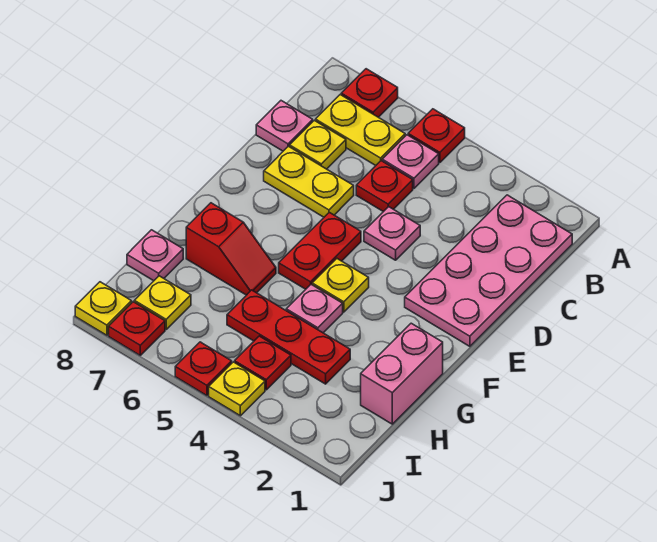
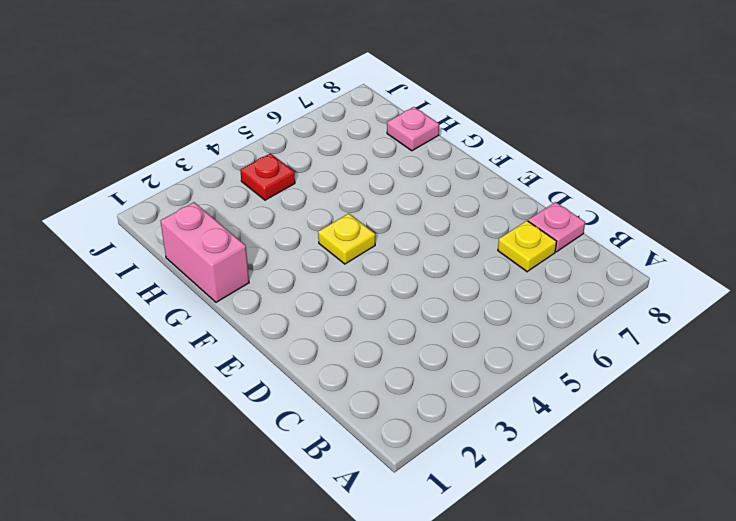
none -> red plate A5 level 1
none -> red plate A7 level 1
none -> pink plate B1:E2 level 1

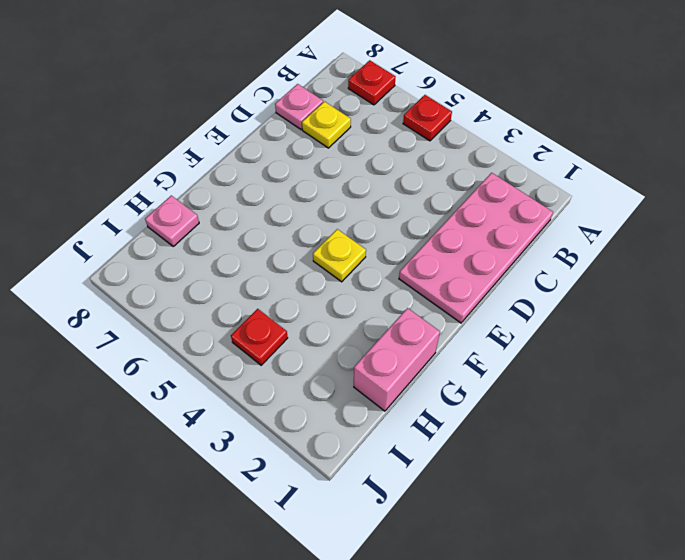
none -> pink plate B5 level 1
none -> yellow plate B6:B7 level 1
none -> red plate C5 level 1

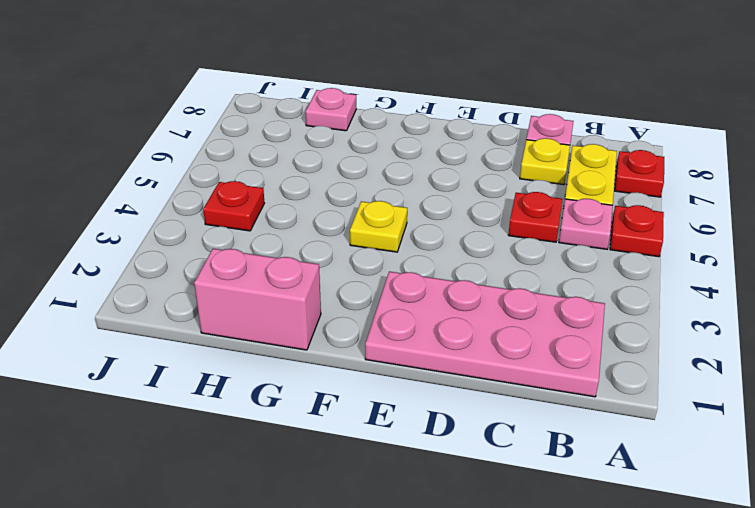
none -> pink plate D4 level 1
none -> yellow plate D6:D7 level 1
none -> red plate E5:F5 level 1

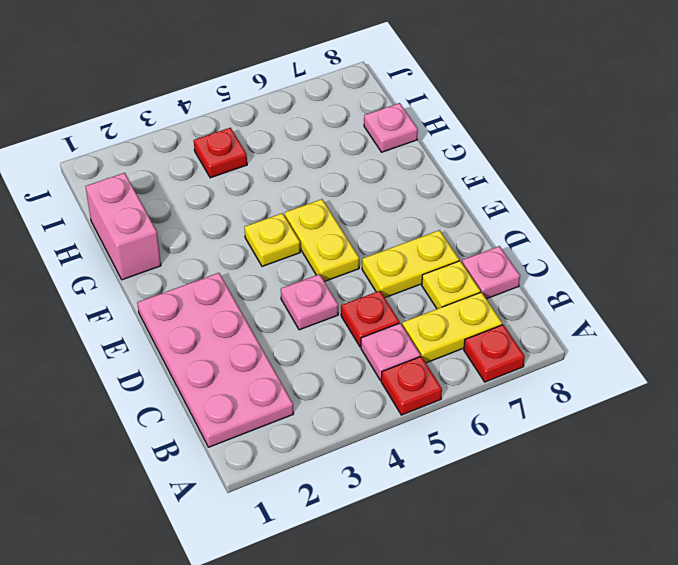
yellow plate E5:F5 level 1 -> red plate E5:F5 level 1
none -> pink plate G4 level 1
none -> red slope G6:G7 level 1 top 7
none -> red plate H3:H5 level 1

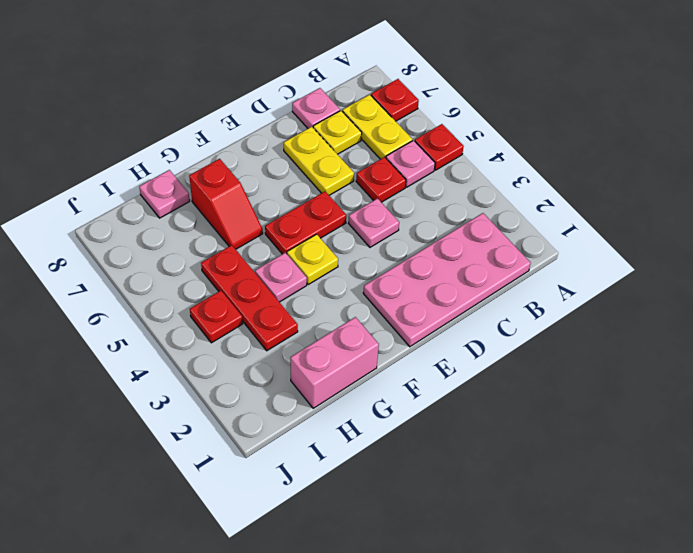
none -> yellow plate I7 level 1
none -> yellow plate J4 level 1
none -> red plate J5 level 1

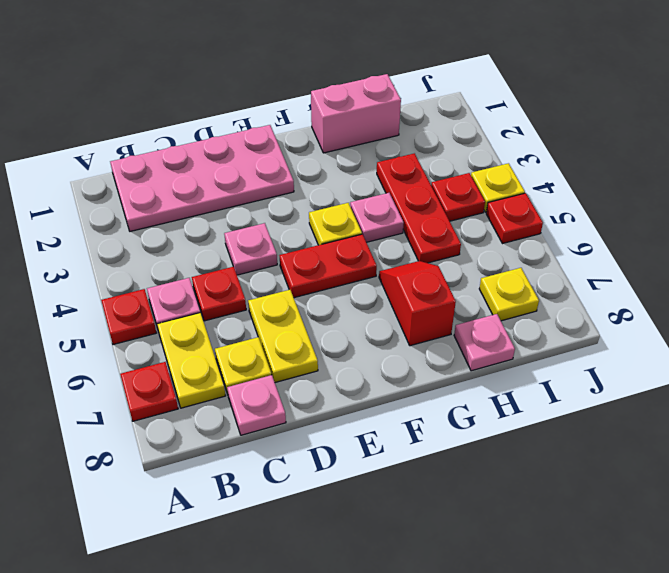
none -> red plate J7 level 1
none -> yellow plate J8 level 1

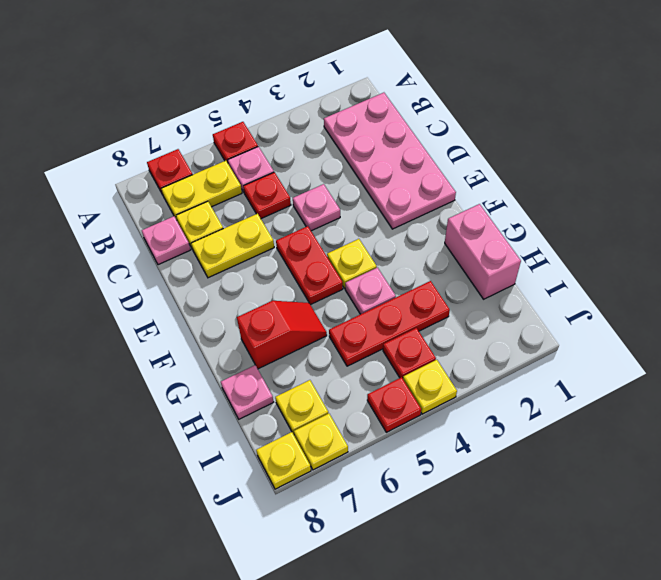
yellow plate J7 level 1 -> red plate J7 level 1

